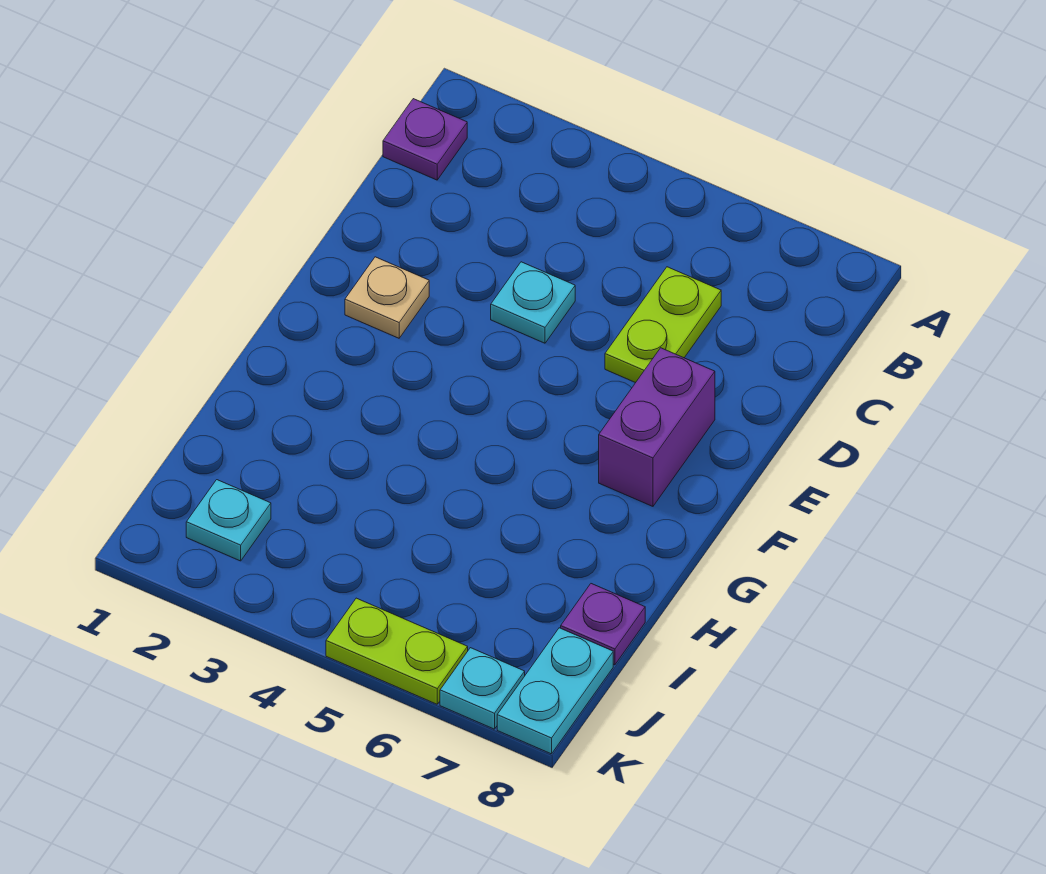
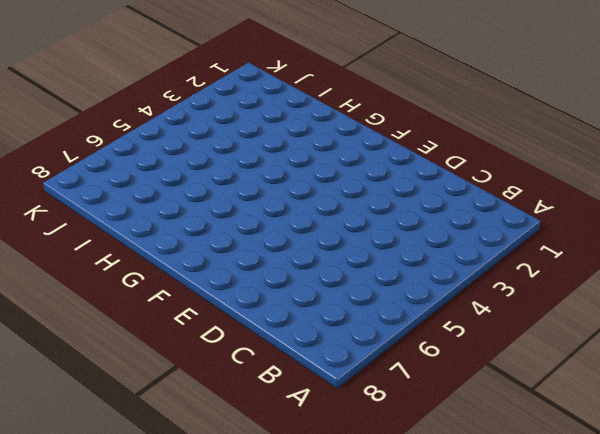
none -> purple plate B1 level 1
none -> lime plate C6:D6 level 1

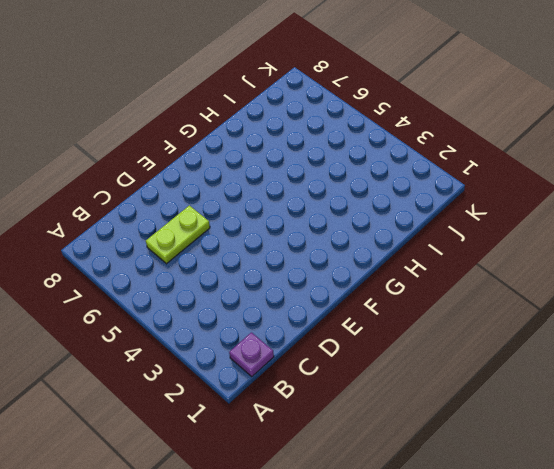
none -> cyan plate D4 level 1
none -> tan plate E2 level 1

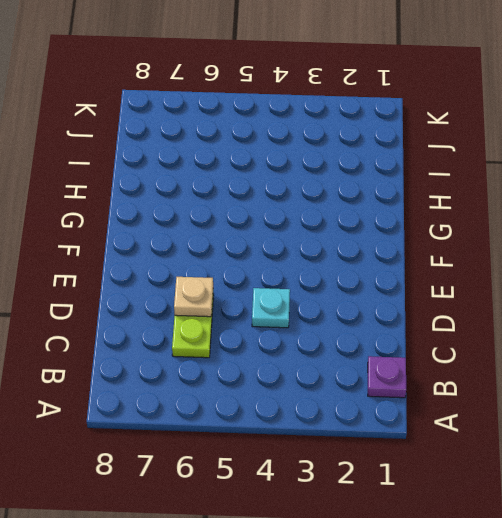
tan plate D6 level 2 -> tan plate E2 level 1
none -> purple brick E7:F7 level 1
none -> purple plate I8 level 1

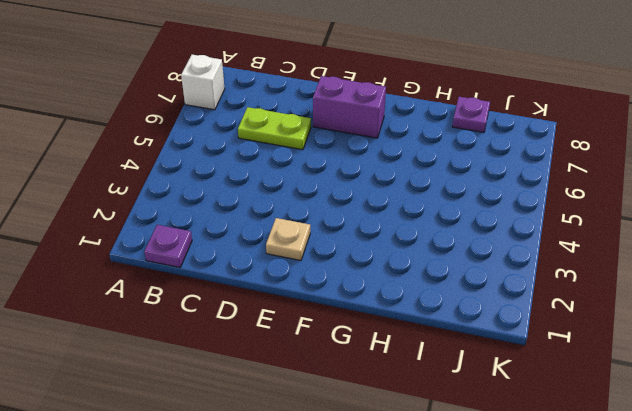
white brick A7 level 1 -> none
none -> cyan plate D4 level 1
none -> cyan plate J2 level 1

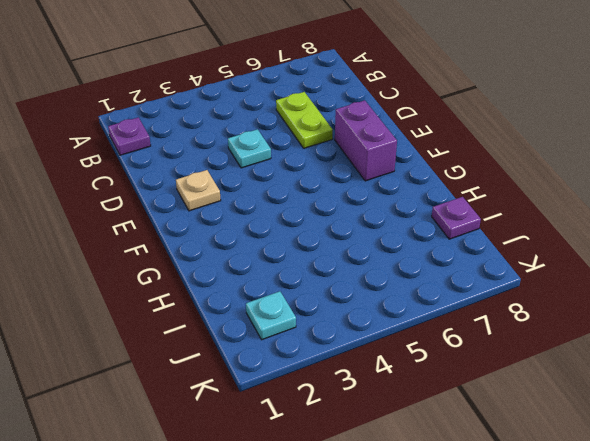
none -> cyan plate J8:K8 level 1
none -> lime plate K5:K6 level 1

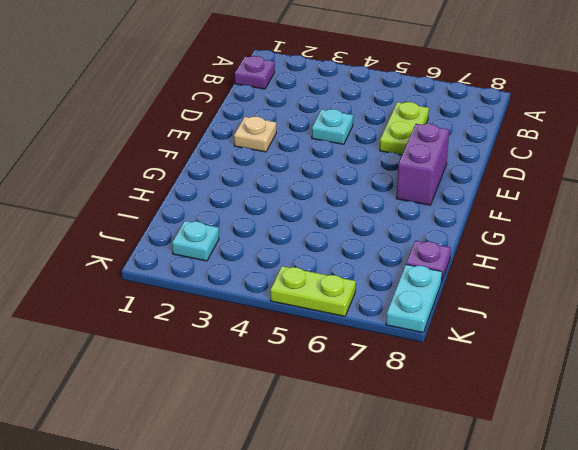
none -> cyan plate K7 level 1

